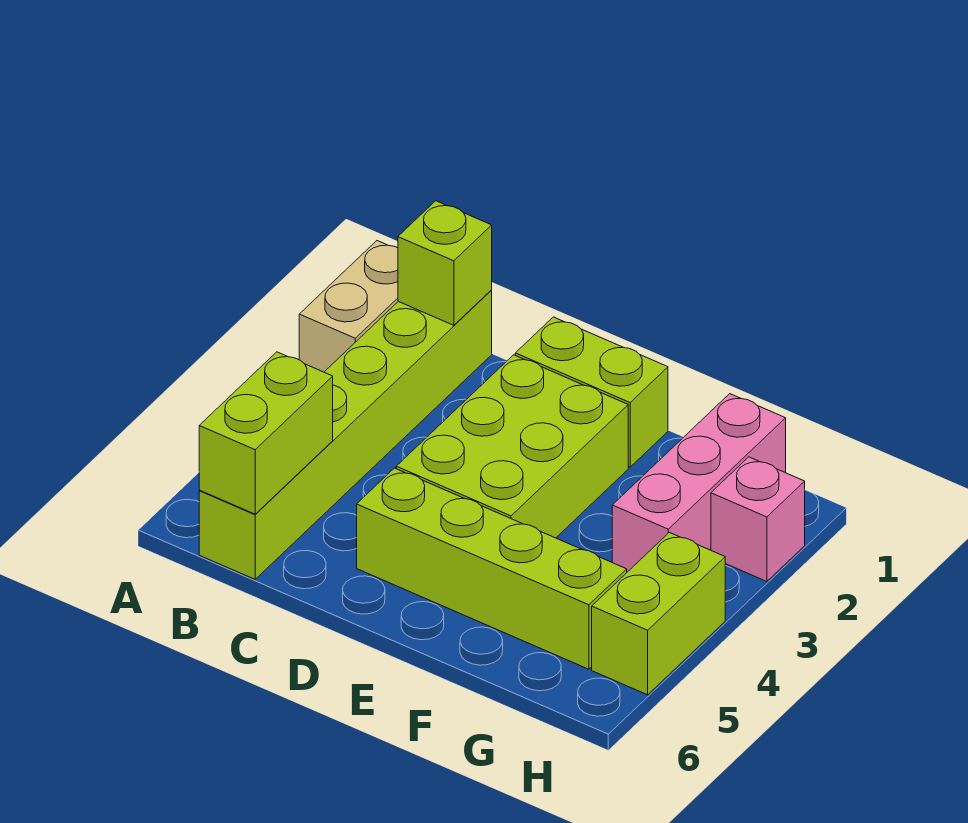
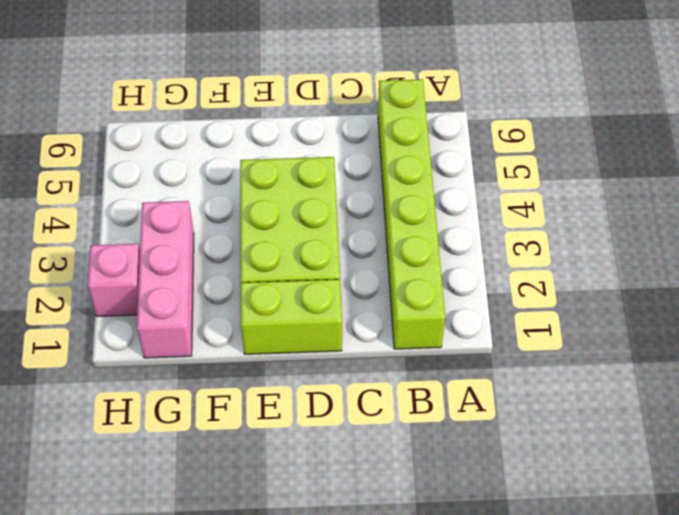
none -> tan brick A1:A2 level 1
none -> lime brick D5:G5 level 1

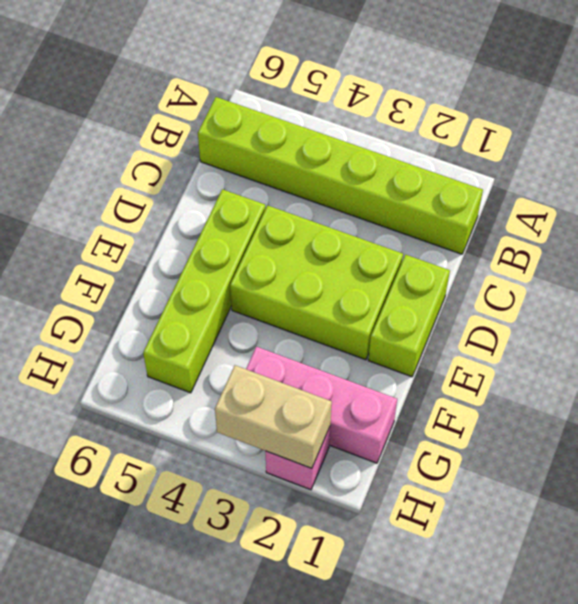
tan brick H2:H3 level 2 -> tan brick A1:A2 level 1
none -> lime brick H4:H5 level 1
none -> lime brick B1 level 2

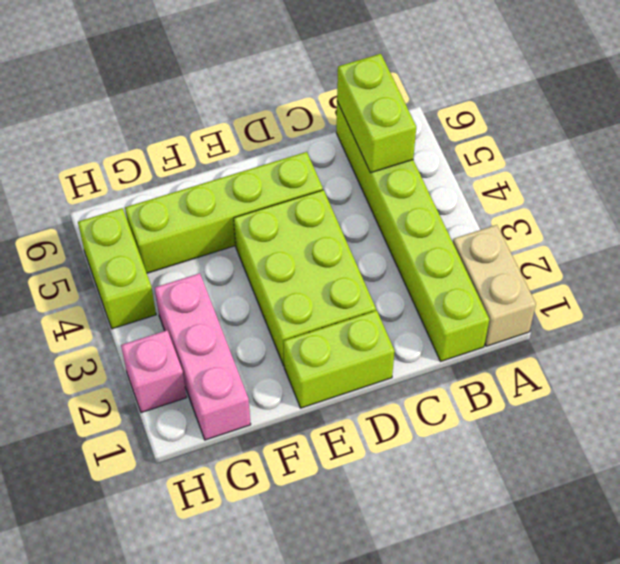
none -> lime brick B1 level 2

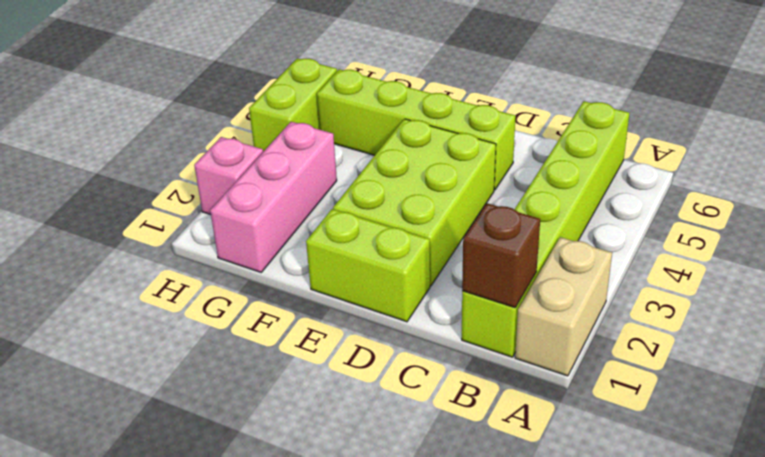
brown brick B1 level 2 -> lime brick B1 level 2
none -> lime brick B5:B6 level 2

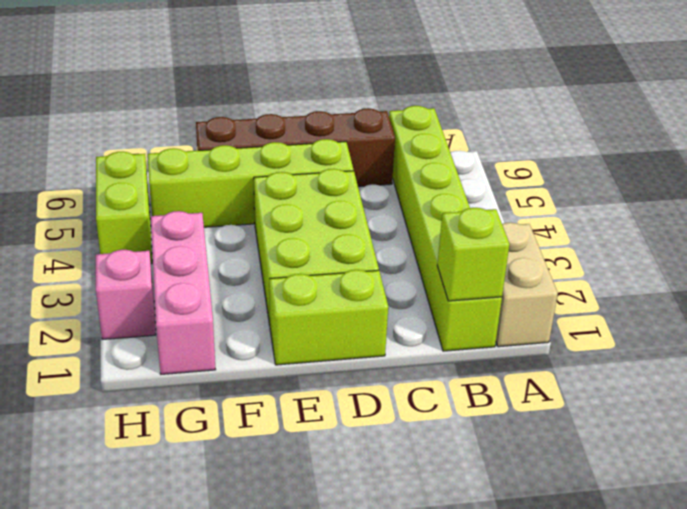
brown brick C6:F6 level 1 -> none
none -> lime brick B5:B6 level 2

